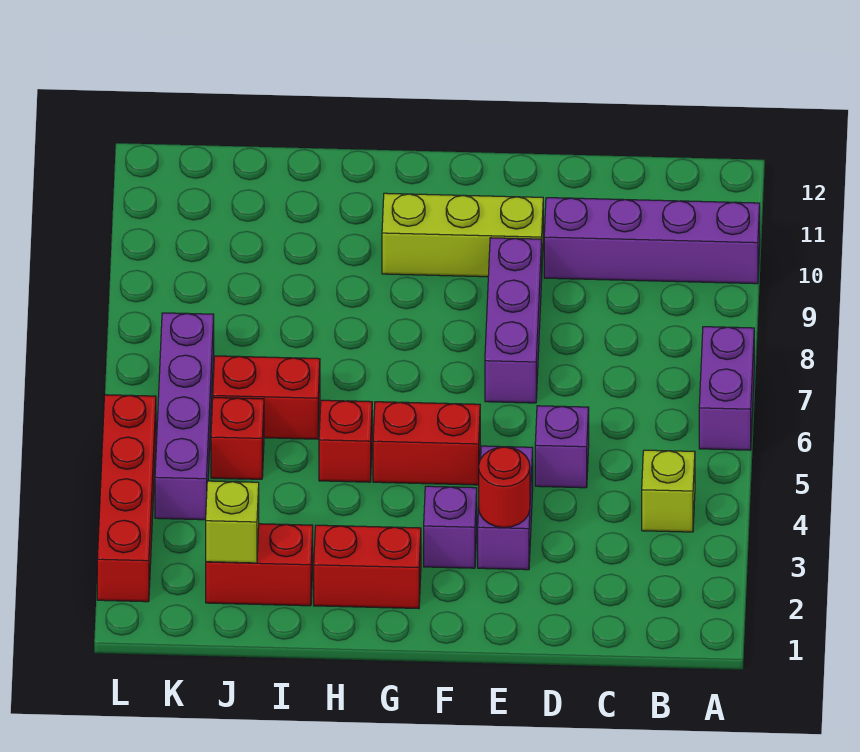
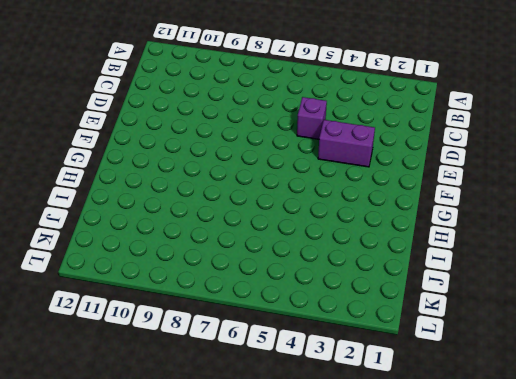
none -> purple brick A6:A7 level 1
none -> purple brick A10:D10 level 1
none -> lime brick B4 level 1

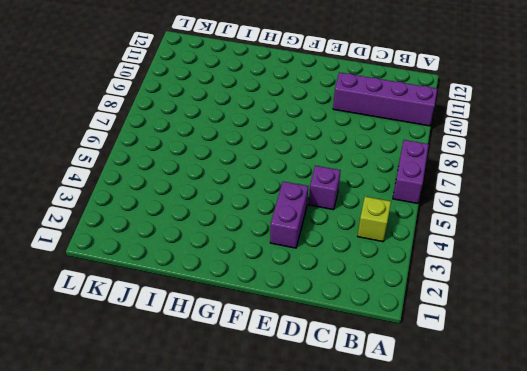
none -> purple brick E7:E9 level 1
none -> lime brick E10:G10 level 1
none -> purple brick F3 level 1

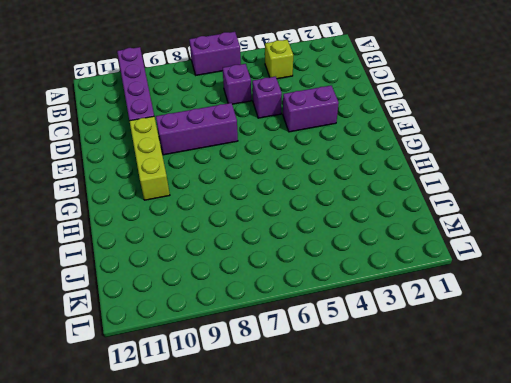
purple brick C6 level 1 -> purple brick F3 level 1
none -> red brick F5:G5 level 1
none -> red brick G2:H2 level 1
none -> red brick H5 level 1

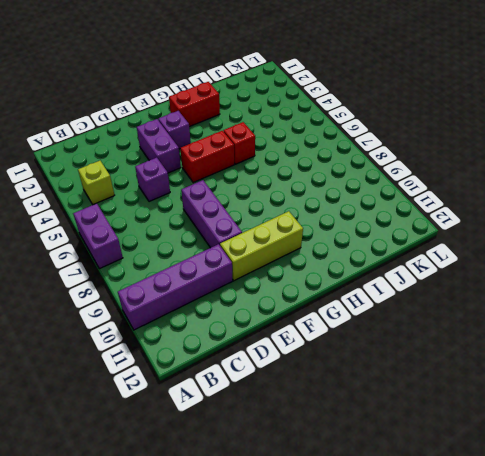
none -> red brick I2:J2 level 1
none -> red brick I6:J6 level 1
none -> red brick J5 level 1

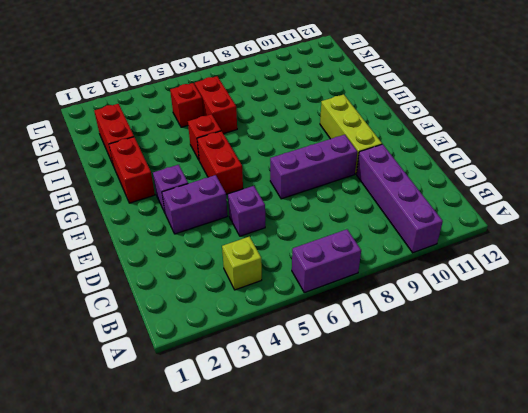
none -> purple brick K4:K7 level 1
none -> red brick L2:L5 level 1
none -> red round brick E3 level 2

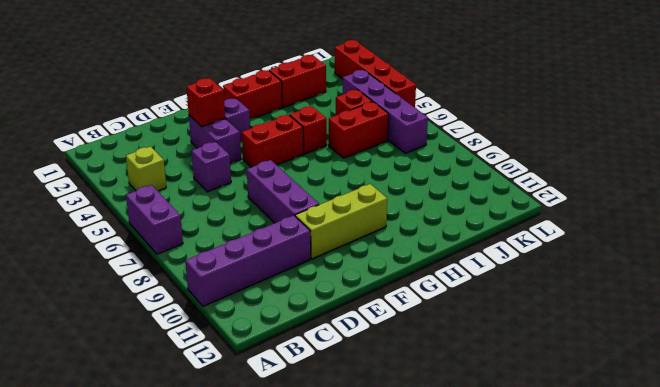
red brick E3 level 2 -> red round brick E3 level 2
none -> lime brick J2 level 2

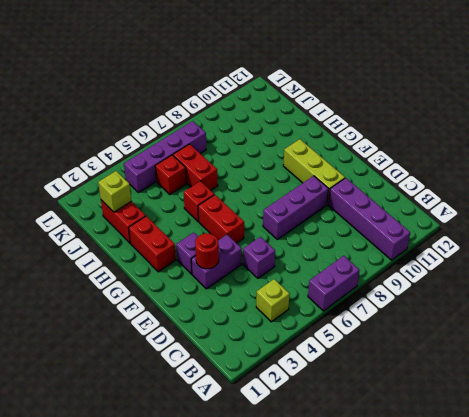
none -> red brick L2:L5 level 1

